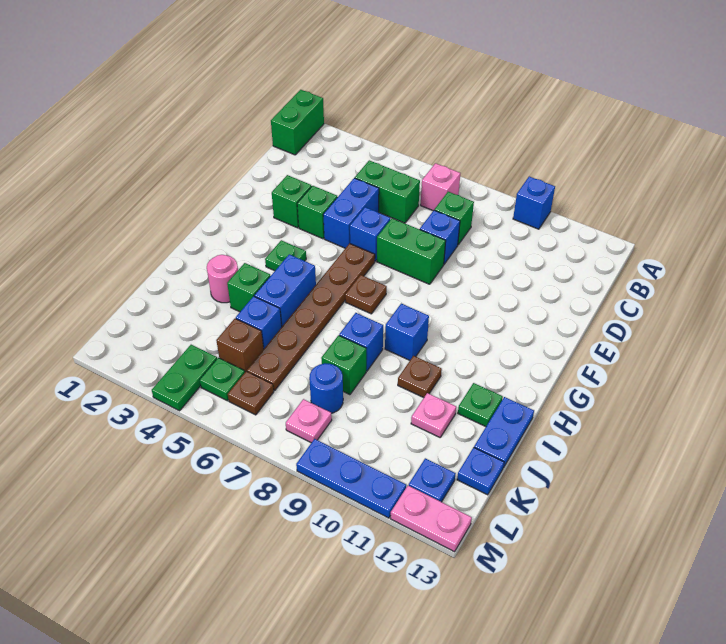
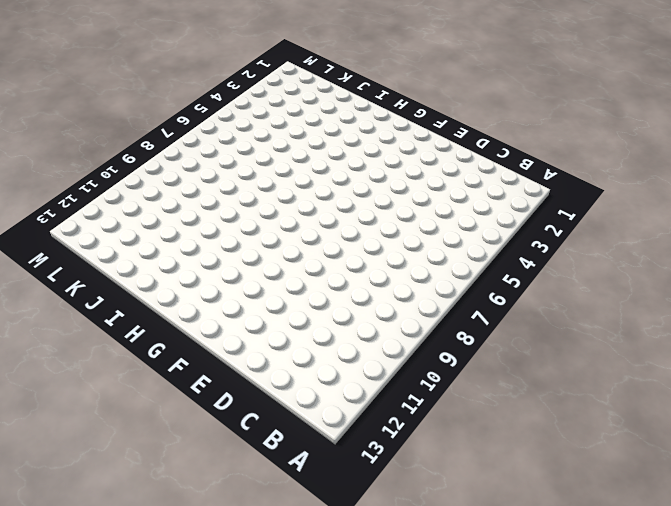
none -> green brick A1:B1 level 1
none -> blue brick A10 level 1
none -> pink brick B7 level 1
none -> green brick C5:C6 level 1

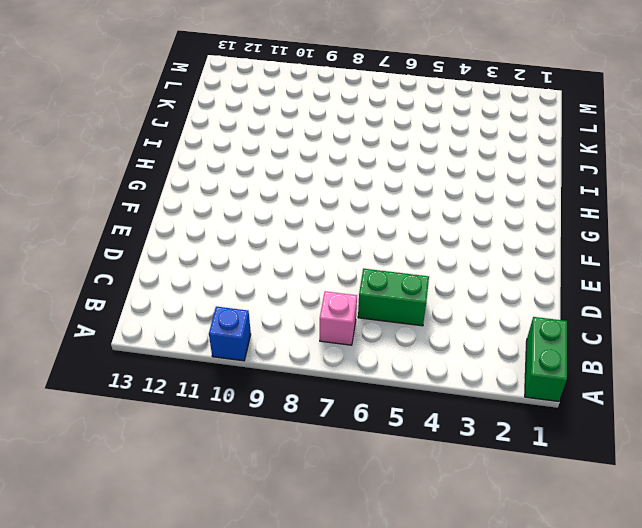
none -> green brick C8 level 1
none -> blue brick D5:E5 level 1
none -> blue brick D8 level 1
none -> green brick E3 level 1

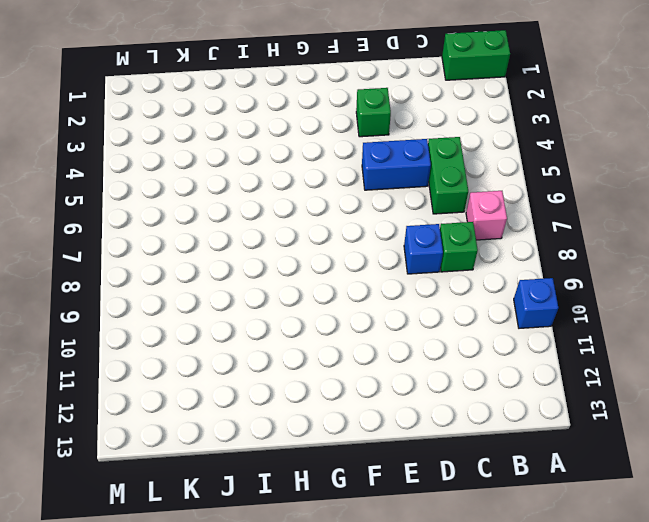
none -> green brick E4 level 1
none -> blue brick E6 level 1
none -> green brick E7:E8 level 1
none -> brown plate F6:K6 level 1

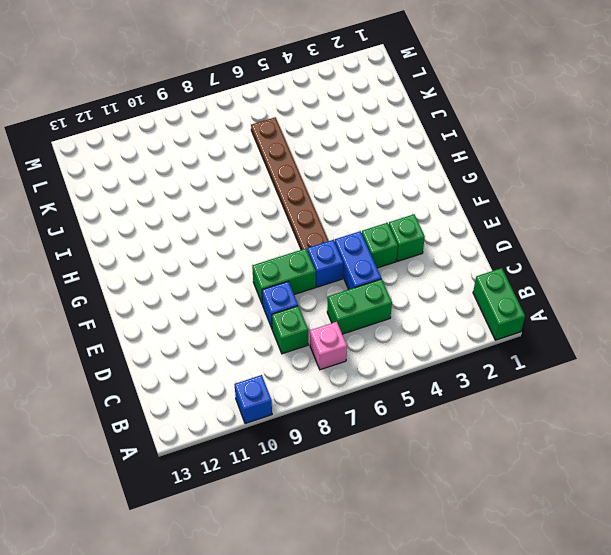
none -> green plate G4 level 1
none -> brown plate G7 level 1
none -> blue brick H5:I5 level 1
none -> blue brick H9 level 1

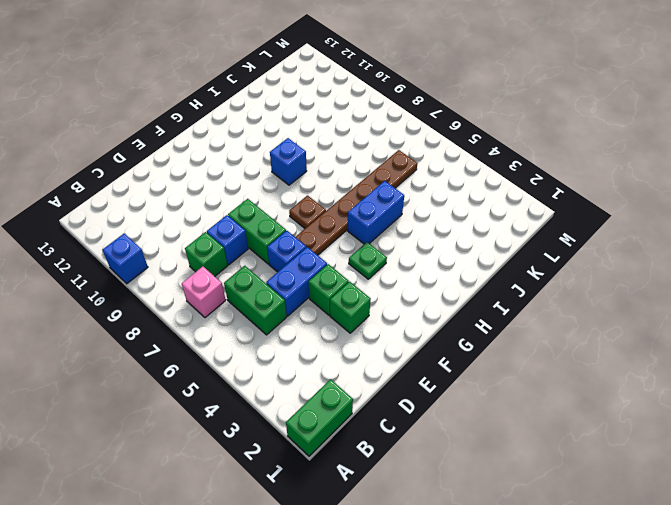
none -> pink round brick I3 level 1
none -> green brick I4 level 1
none -> blue brick I8 level 1
none -> brown plate I10 level 1

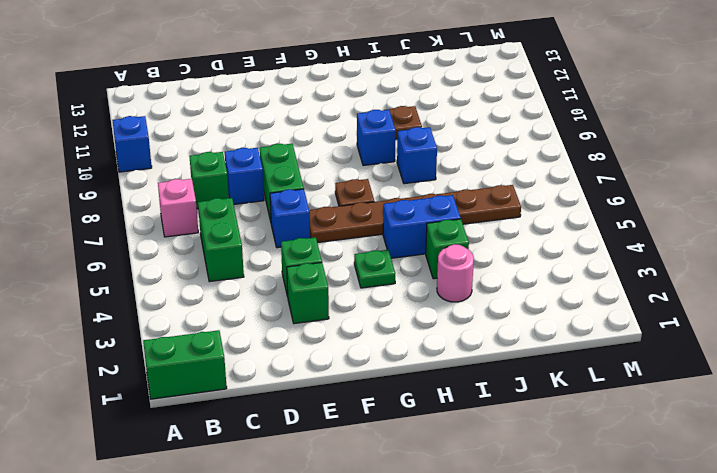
none -> blue brick D5:E5 level 1
none -> green plate I12 level 1
none -> blue plate I13:J13 level 1
none -> blue brick J5 level 1

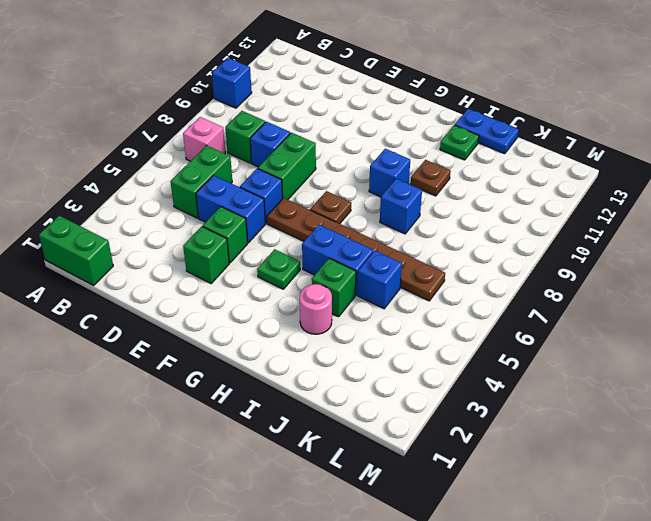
none -> green brick J8 level 1
none -> pink plate J11 level 1
none -> brown brick K5 level 1
none -> blue round brick K8 level 1

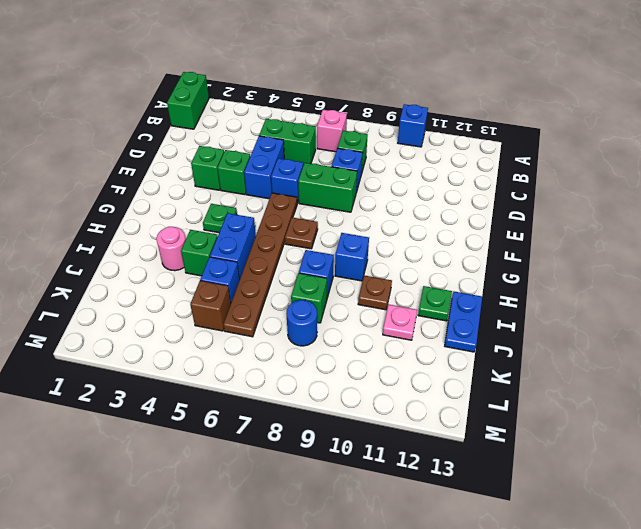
none -> blue plate K13 level 1
none -> green plate L4:M4 level 1
none -> green plate L5 level 1
none -> brown plate L6 level 1

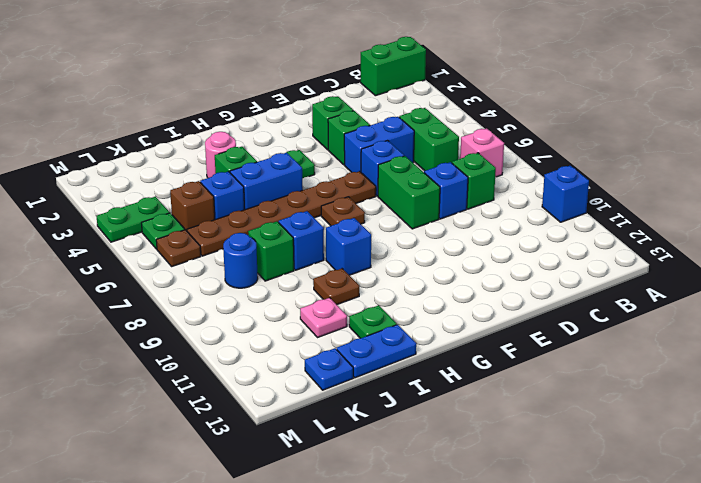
none -> pink plate L8 level 1
none -> blue plate L12 level 1
none -> blue plate M9:M11 level 1
none -> pink plate M12:M13 level 1

